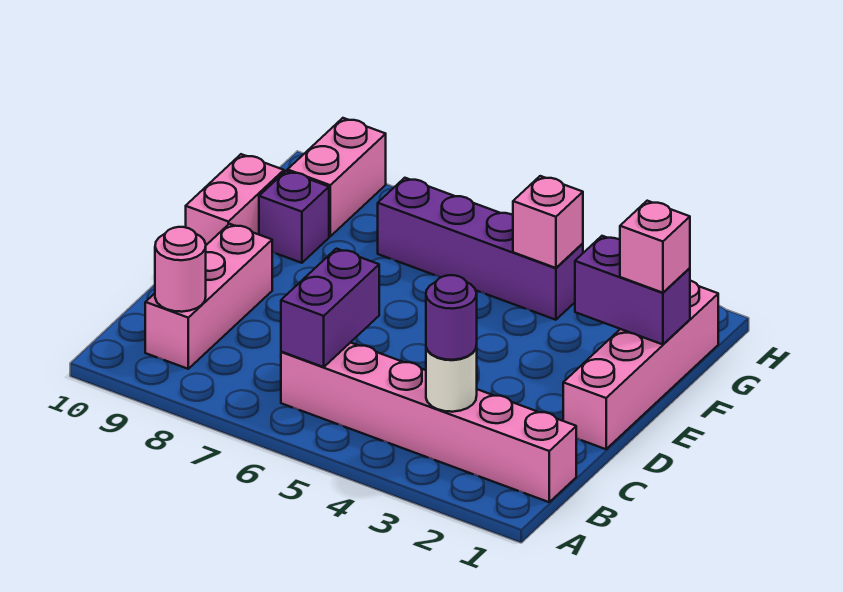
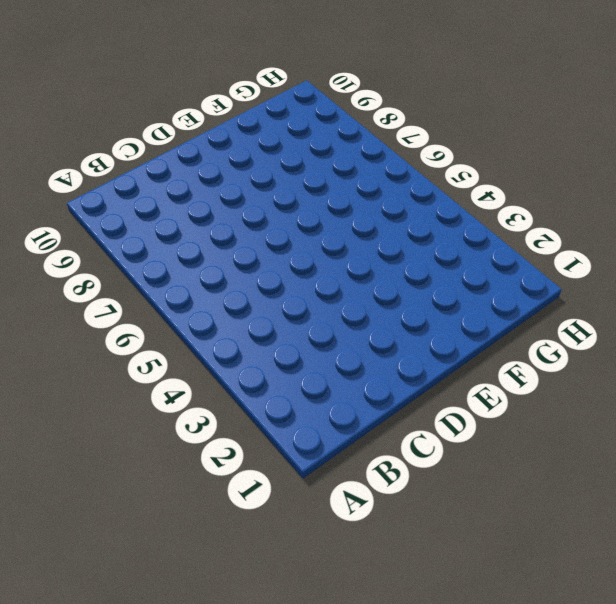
none -> pink brick B1:B6 level 1
none -> pink brick B9:D9 level 1
none -> pink brick D1:G1 level 1

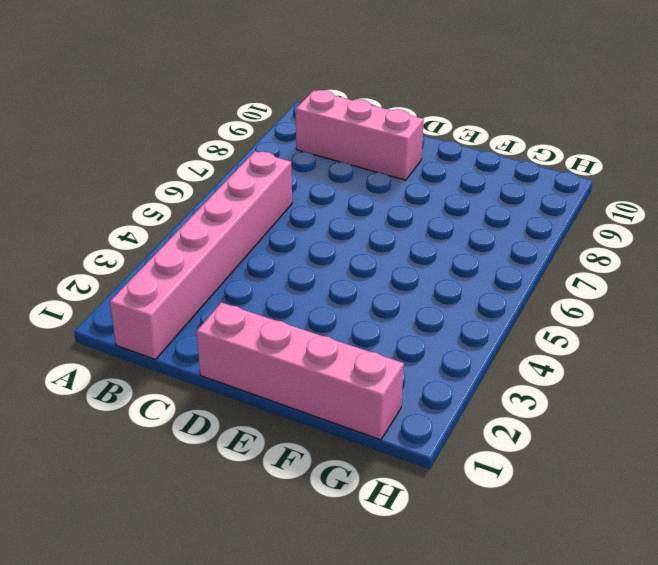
none -> pink brick E10:F10 level 1
none -> purple brick F9 level 1
none -> purple brick G4:G7 level 1

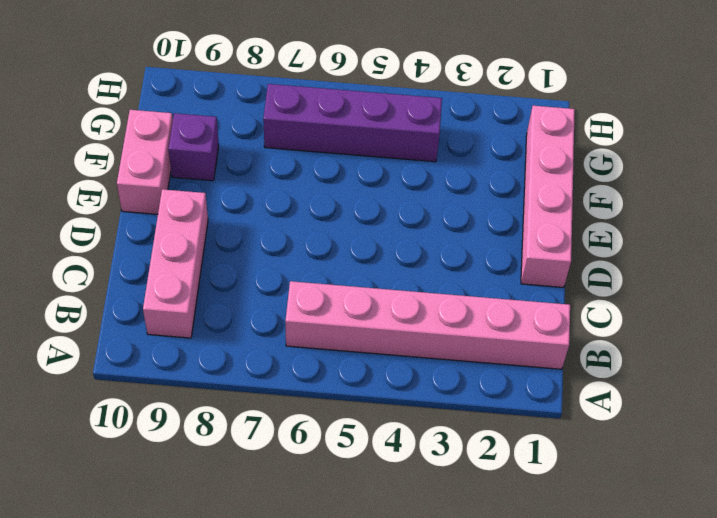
none -> pink brick G9:H9 level 1
none -> white round brick B3 level 2
none -> purple brick B6:C6 level 2

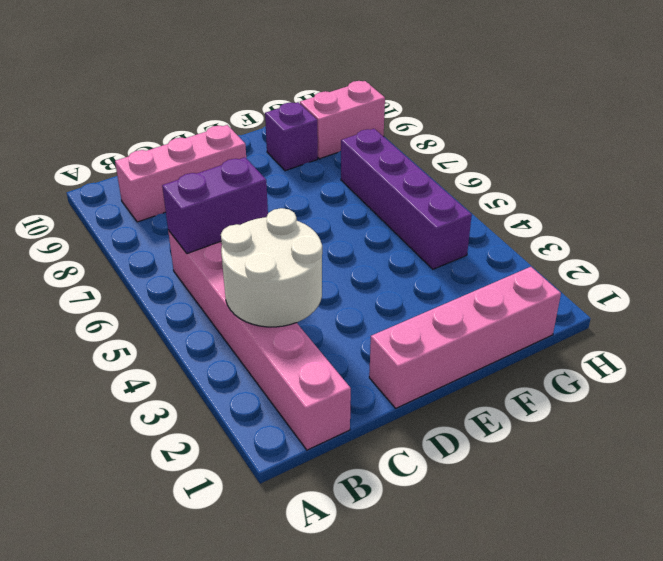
white round brick B3:C4 level 2 -> white round brick B3 level 2
none -> pink brick E10:F10 level 1
none -> pink round brick B9 level 2
none -> purple brick F1:F2 level 2

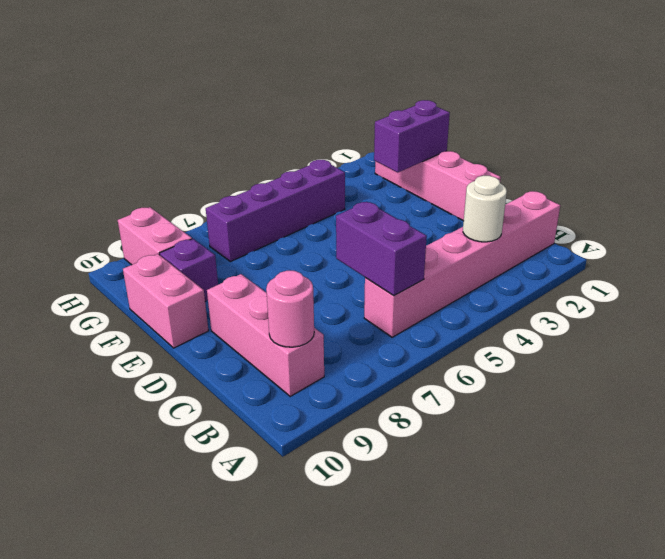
none -> pink brick G4 level 2
none -> purple round brick B3 level 3
none -> pink brick F1 level 3

